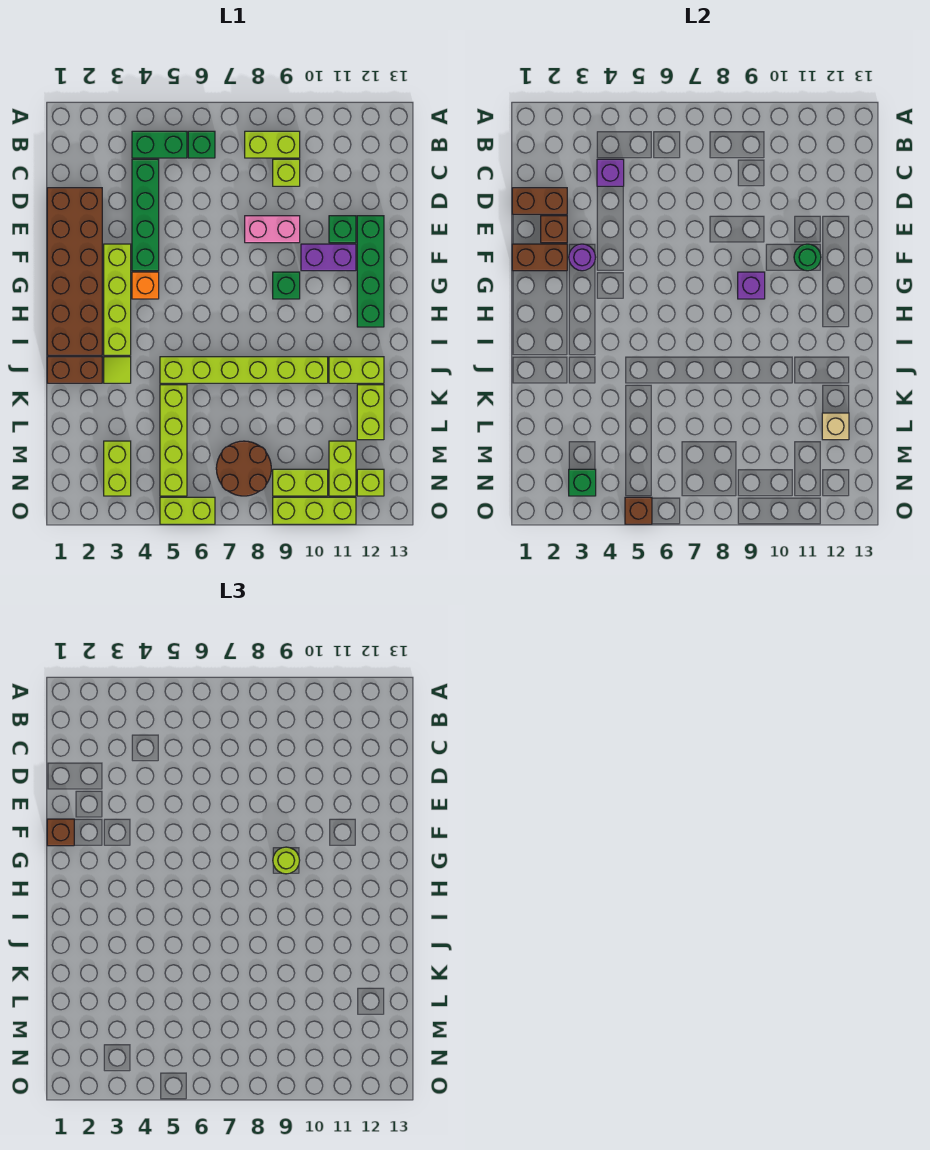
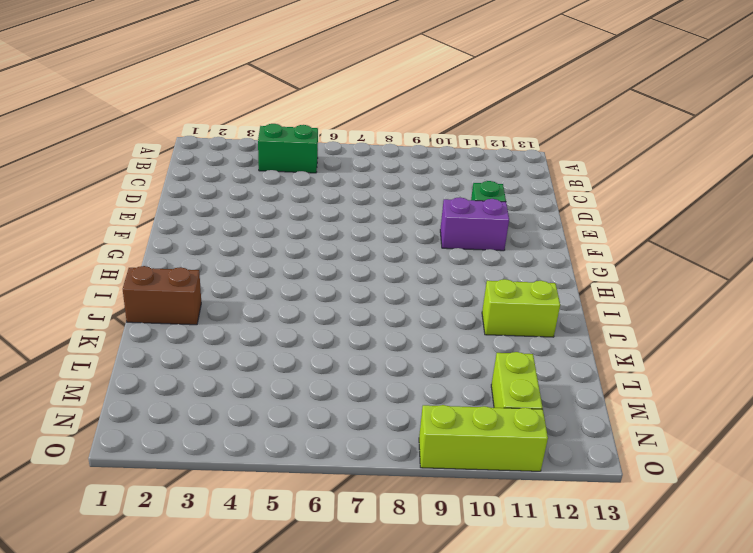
none -> green brick B6 level 1
none -> lime brick B8:B9 level 1
none -> green brick C4:F4 level 1
none -> lime brick C9 level 1

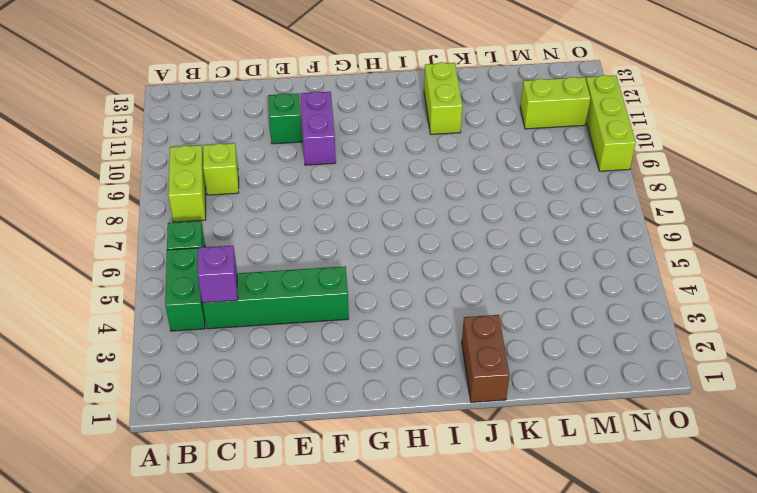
none -> brown brick D1:I2 level 1
none -> pink brick E8:E9 level 1
none -> green brick E12:H12 level 1
none -> lime brick F3:I3 level 1

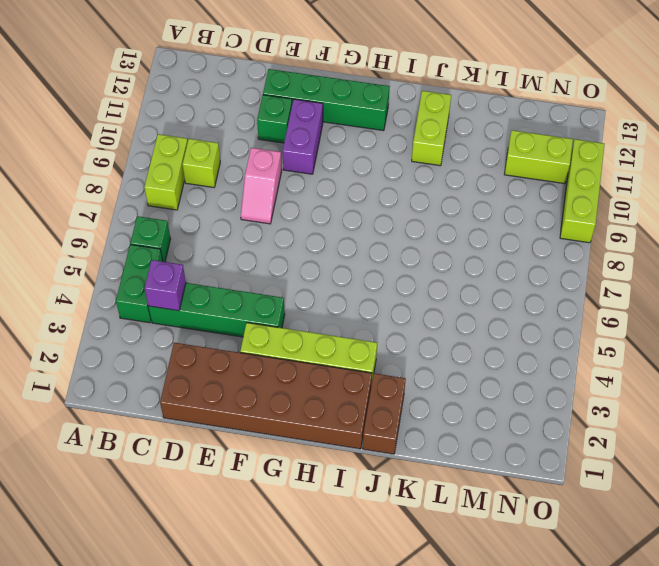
pink slope E8:E9 level 1 top 9 -> pink brick E8:E9 level 1
none -> orange brick G4 level 1
none -> green brick G9 level 1
none -> lime tile J3 level 1
none -> lime brick J5:J10 level 1

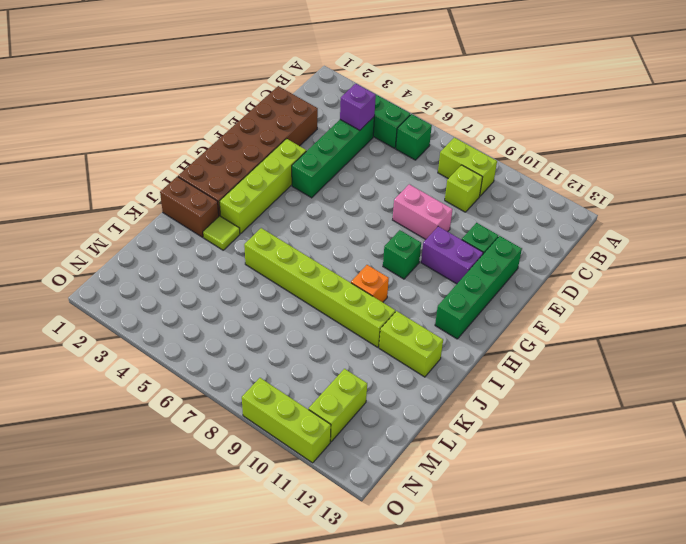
orange brick I9 level 1 -> orange brick G4 level 1
none -> lime brick K5:N5 level 1
none -> lime brick K12:L12 level 1
none -> lime brick M3:N3 level 1
none -> brown round brick M7:N8 level 1

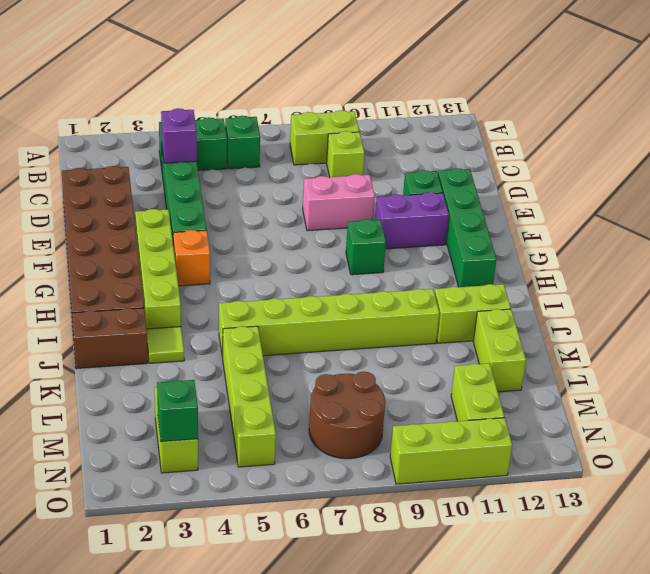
none -> lime brick N9:N10 level 1
none -> lime brick N12 level 1
none -> lime brick O5:O6 level 1
none -> brown brick D1:D2 level 2

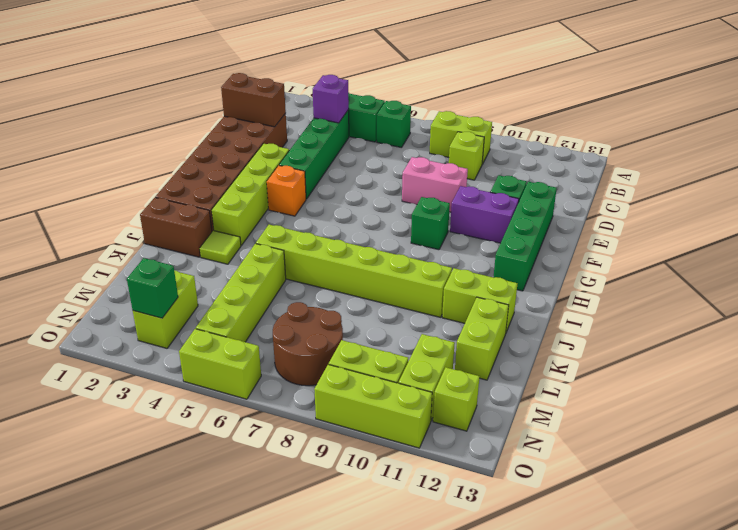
none -> brown brick E2 level 2
none -> brown brick F1:F2 level 2
none -> purple round brick F3 level 2
none -> green round brick F11 level 2

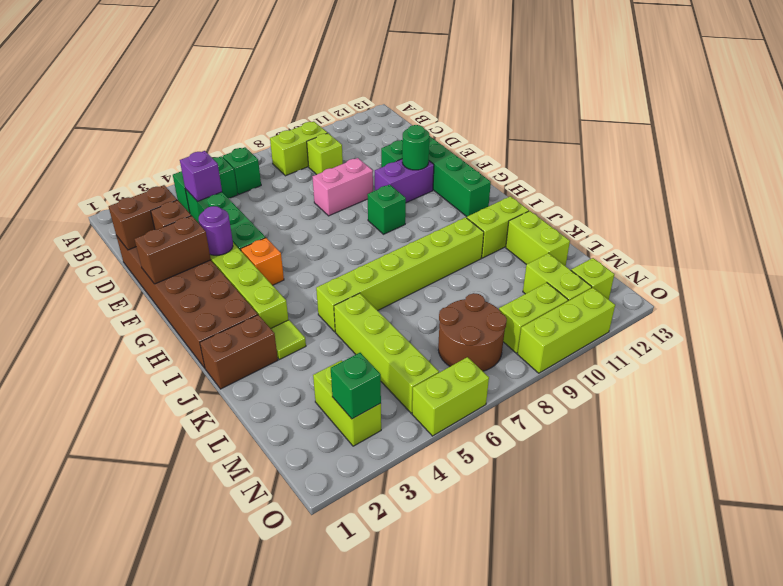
none -> purple brick G9 level 2
none -> tan brick L12 level 2
none -> brown brick O5 level 2
none -> brown brick F1 level 3

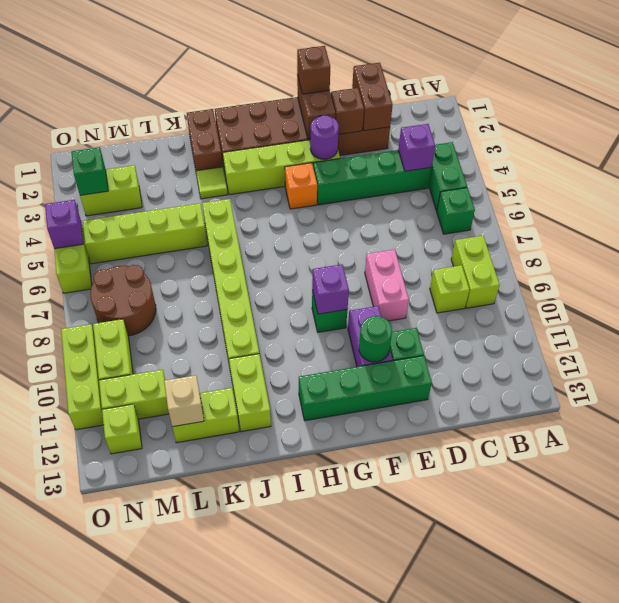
purple brick O5 level 2 -> brown brick O5 level 2
none -> lime round brick G9 level 3

